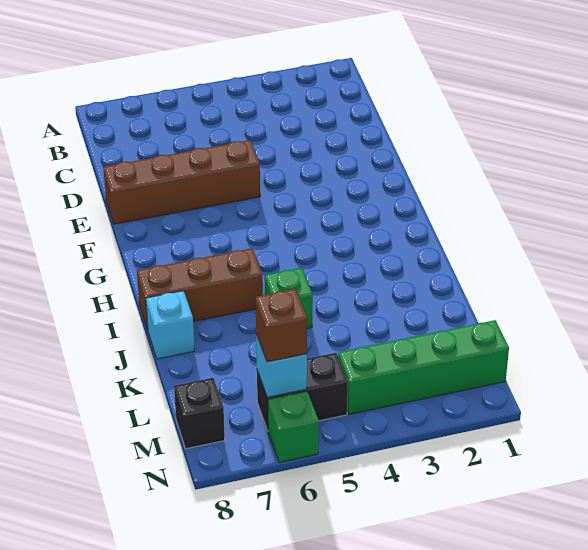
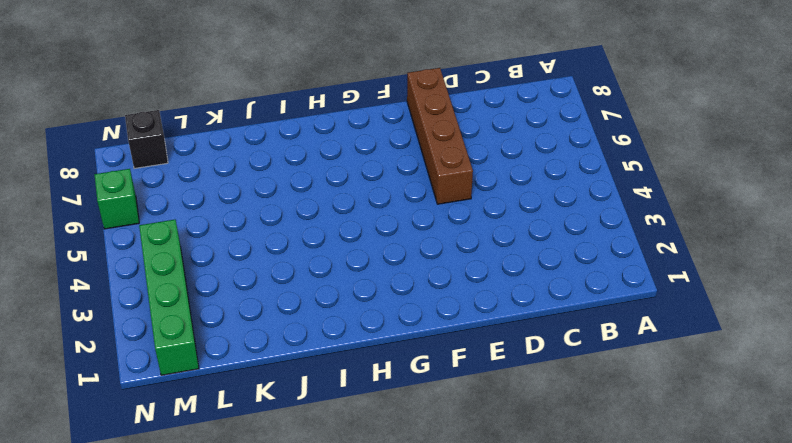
none -> brown brick I6:I8 level 1
none -> green brick J5 level 1

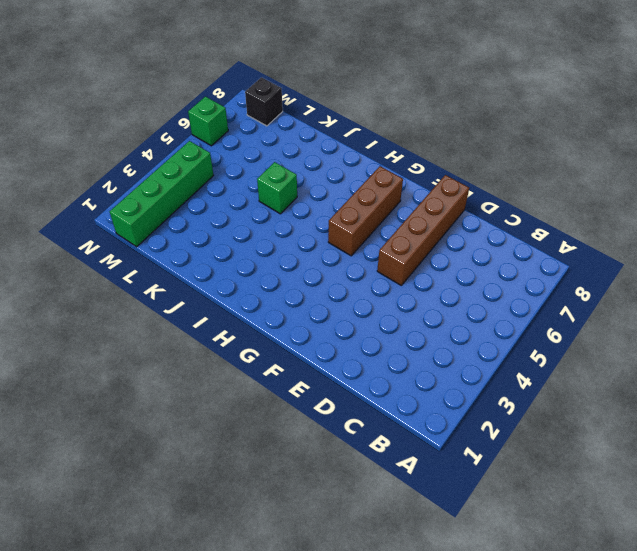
brown brick G5:G7 level 1 -> brown brick I6:I8 level 1
none -> cyan brick J8 level 1
none -> black brick M5:M6 level 1

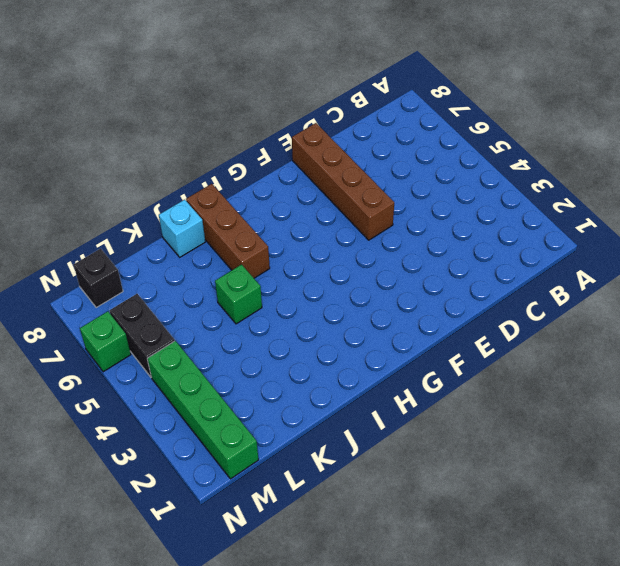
none -> cyan brick M6 level 2
none -> brown brick M6 level 3

